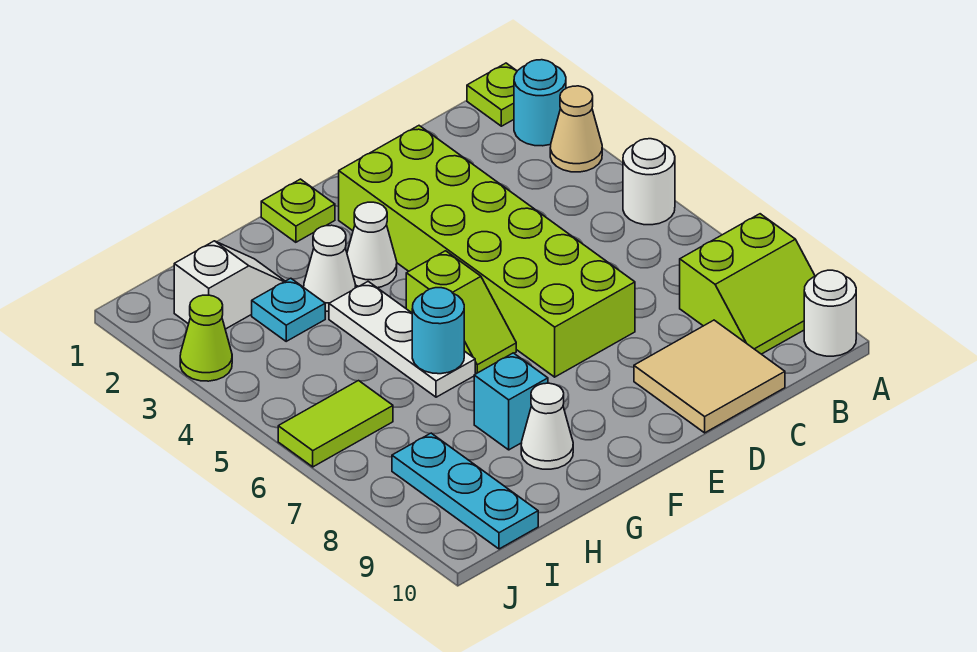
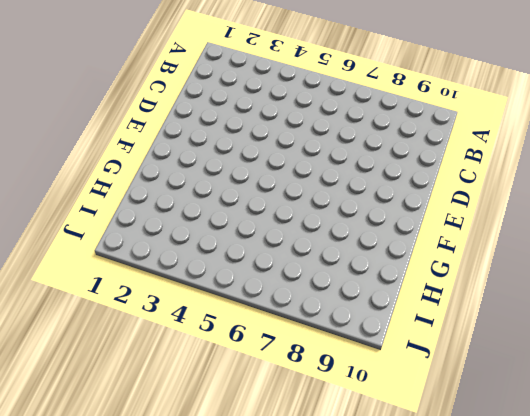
none -> lime plate A1 level 1
none -> cyan round brick A2 level 1
none -> tan cone A3 level 1

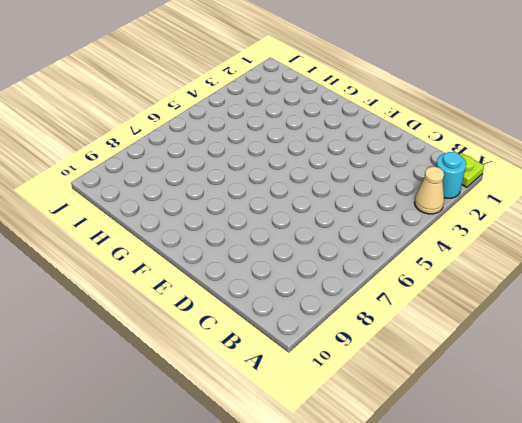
none -> white round brick A5 level 1
none -> lime slope A8:B9 level 1 top 8
none -> white round brick A10 level 1

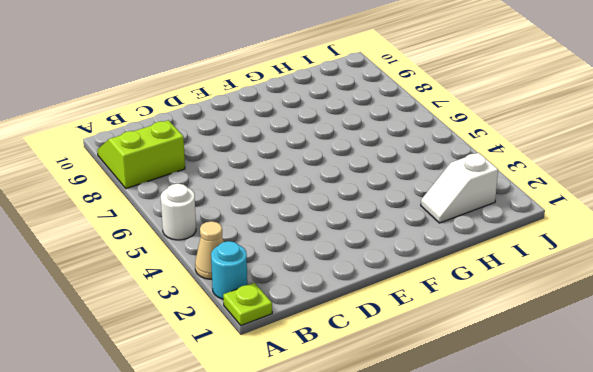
none -> white round brick A10 level 1
none -> tan tile C9:D10 level 1
none -> lime brick D2:E7 level 1

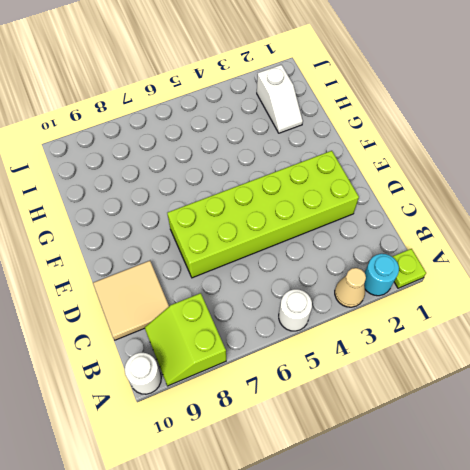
none -> lime plate F1 level 1
none -> white cone F3 level 1
none -> lime slope F5:F6 level 1 top 5

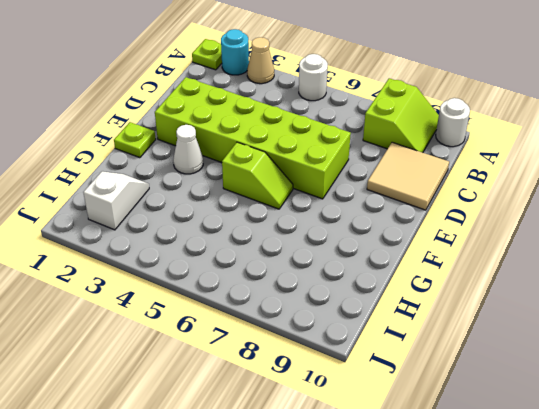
none -> white cone G3 level 1
none -> white plate G4:G6 level 1
none -> cyan brick G8 level 1

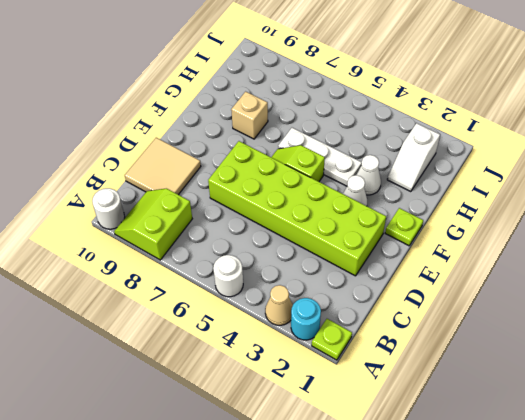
tan brick G8 level 1 -> cyan brick G8 level 1
none -> white cone G9 level 1
none -> cyan plate H3 level 1
none -> lime tile I6:J6 level 1

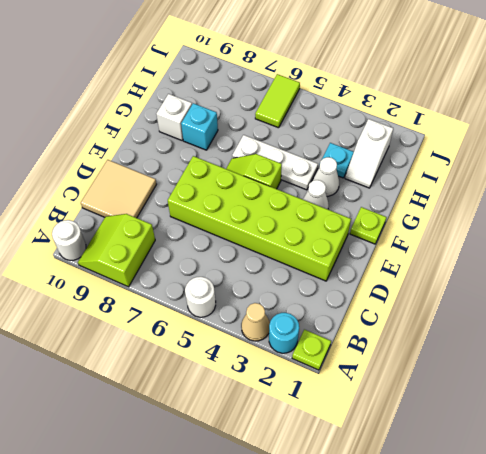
white brick G9 level 1 -> white cone G9 level 1
none -> cyan plate I8:I10 level 1
none -> lime cone J3 level 1
none -> cyan round brick G6 level 2

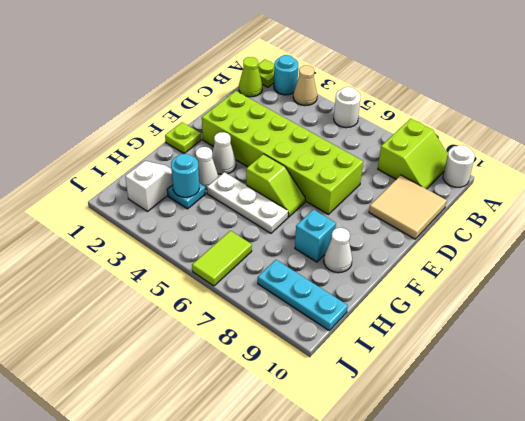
lime cone B1 level 1 -> lime cone J3 level 1
cyan round brick H3 level 2 -> cyan round brick G6 level 2

